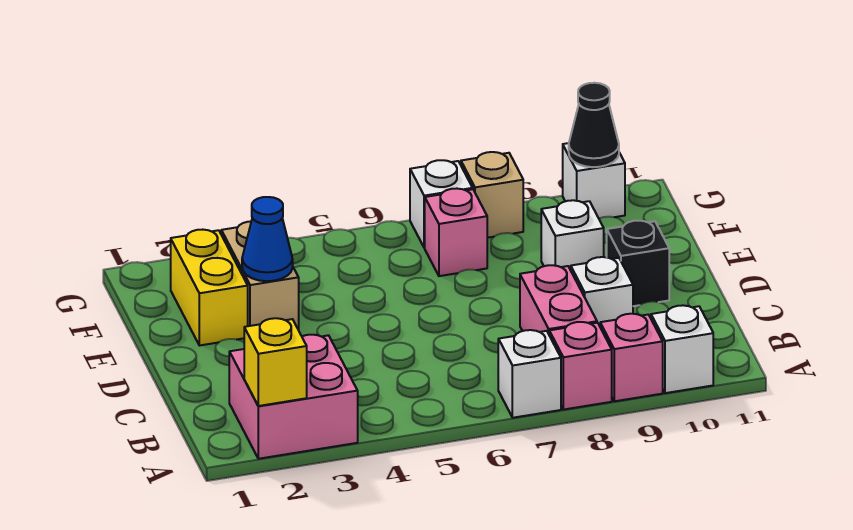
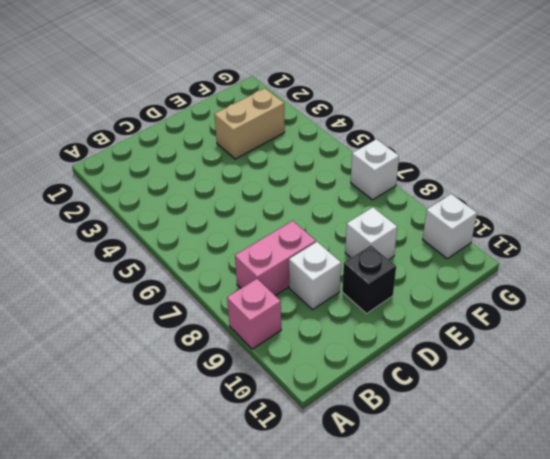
none -> pink brick A2:B3 level 1
none -> white brick A7 level 1
none -> pink brick A8 level 1

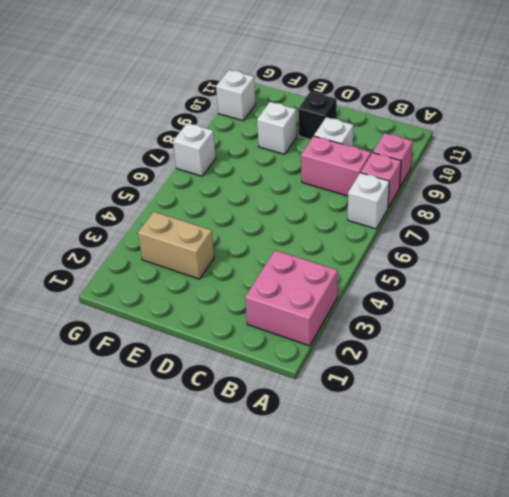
none -> white brick A10 level 1
none -> yellow brick E2:F2 level 1
none -> pink brick F7 level 1

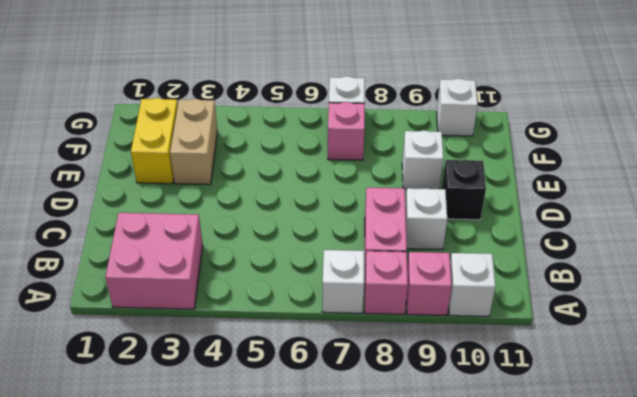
none -> tan brick G8 level 1
none -> yellow brick A2 level 2
none -> blue cone E3 level 2

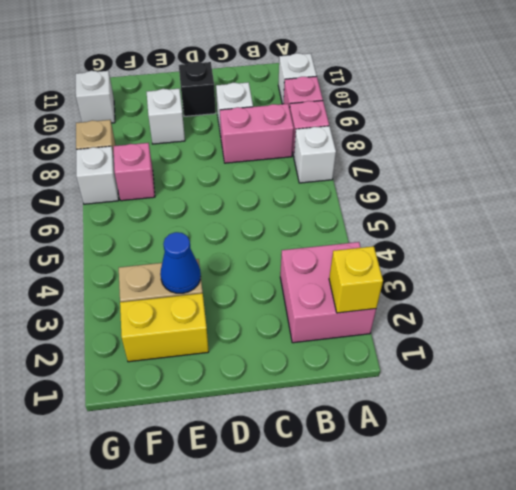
none -> black cone G10 level 2

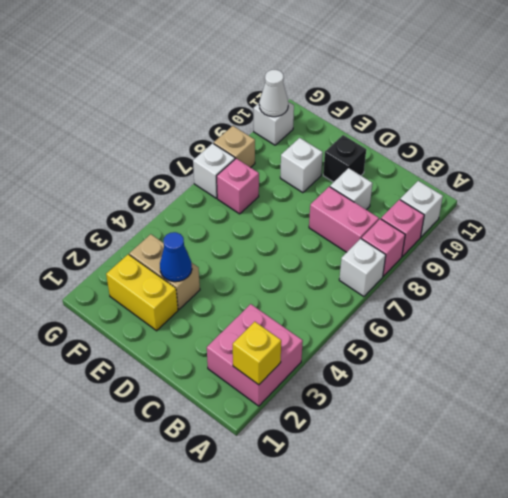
white cone G10 level 2 -> black cone G10 level 2

